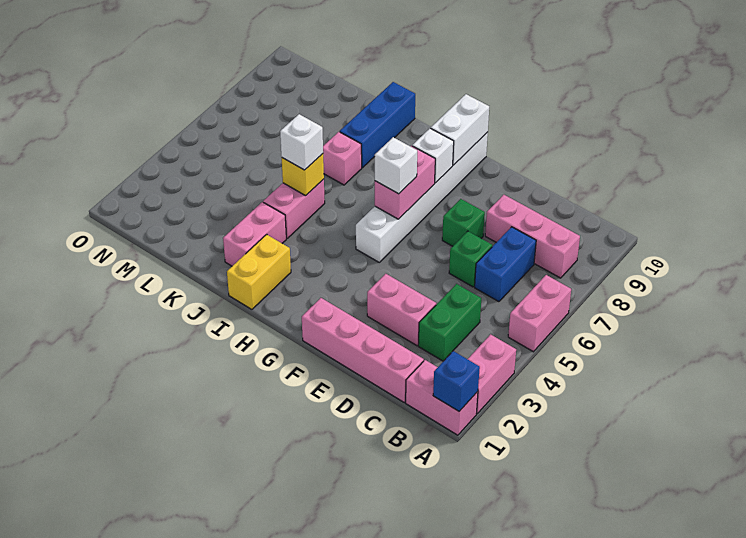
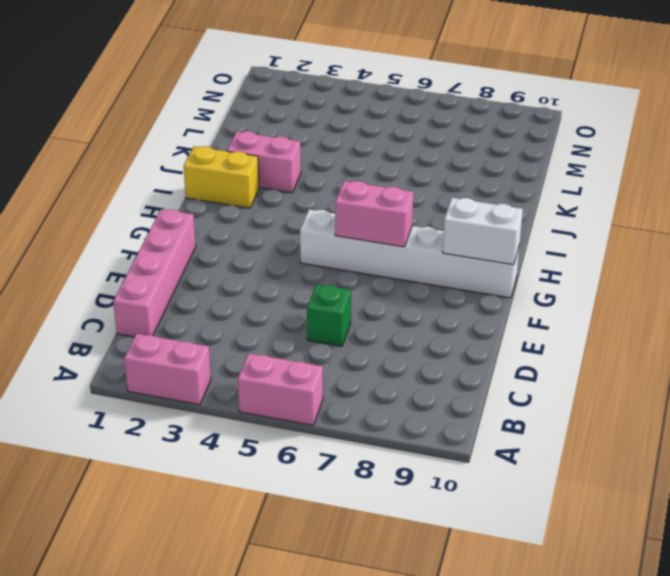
none -> pink brick A1:B1 level 1
none -> pink brick B8:D8 level 1
none -> green brick C3:C4 level 1

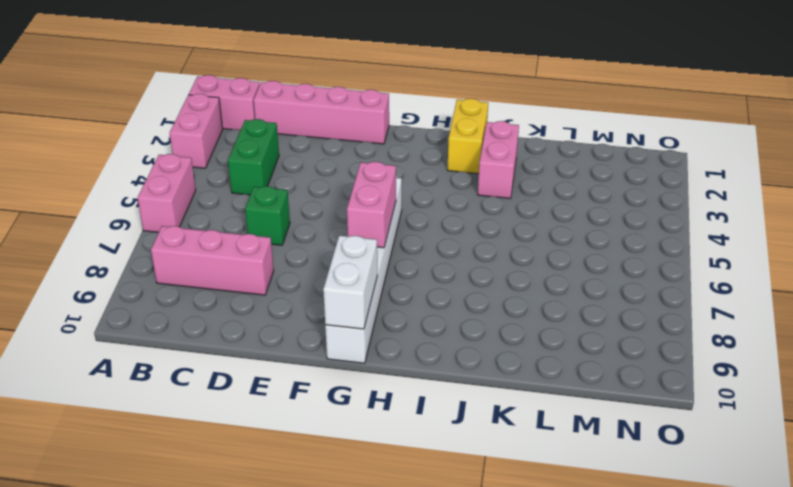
none -> blue brick C6:C7 level 1
none -> pink brick D3:E3 level 1
none -> green brick E7 level 1

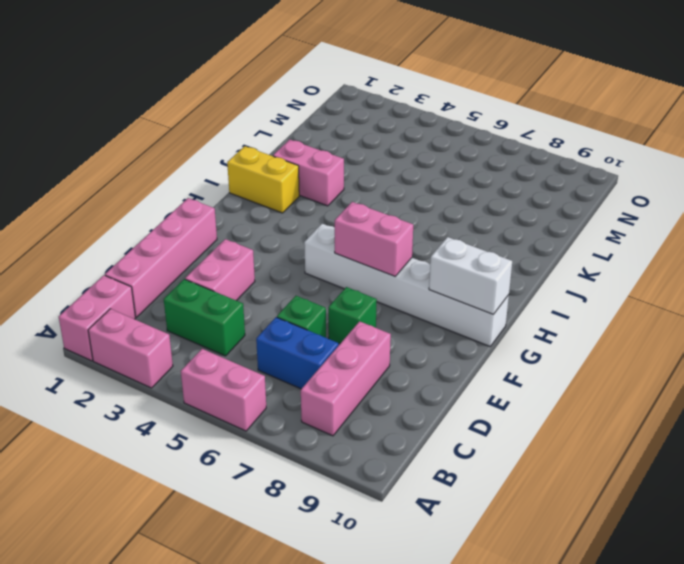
none -> pink brick J4:J5 level 1
none -> pink brick J7 level 1
none -> blue brick J8:J10 level 1

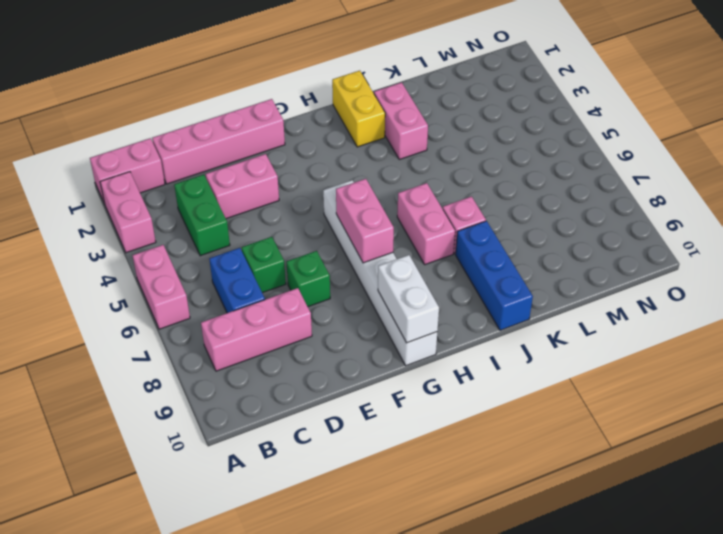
pink brick I6:I7 level 1 -> pink brick J4:J5 level 1
none -> blue brick A1 level 2
none -> white brick G8 level 2
none -> yellow brick J5 level 2

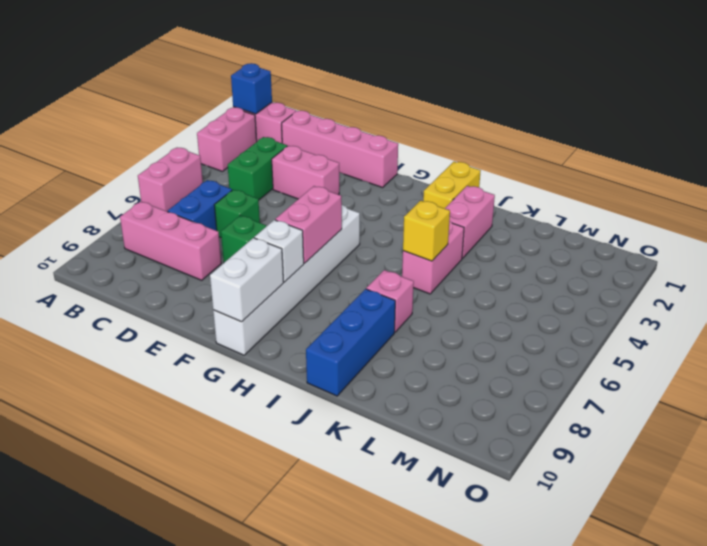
none -> white brick G6 level 3
none -> white brick J5 level 3

